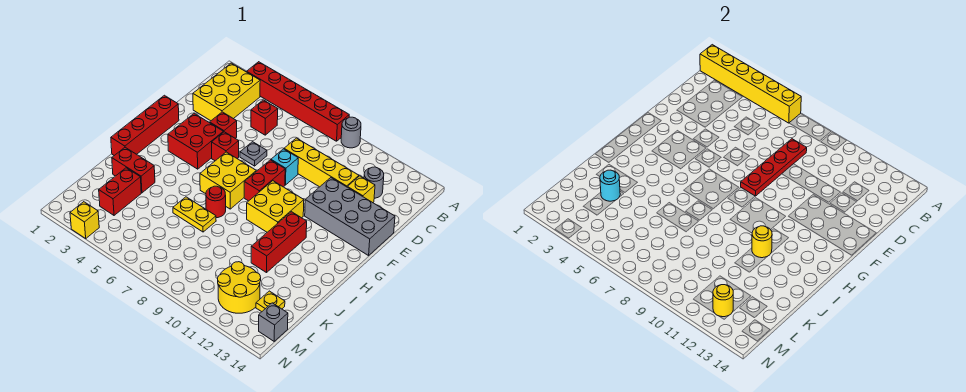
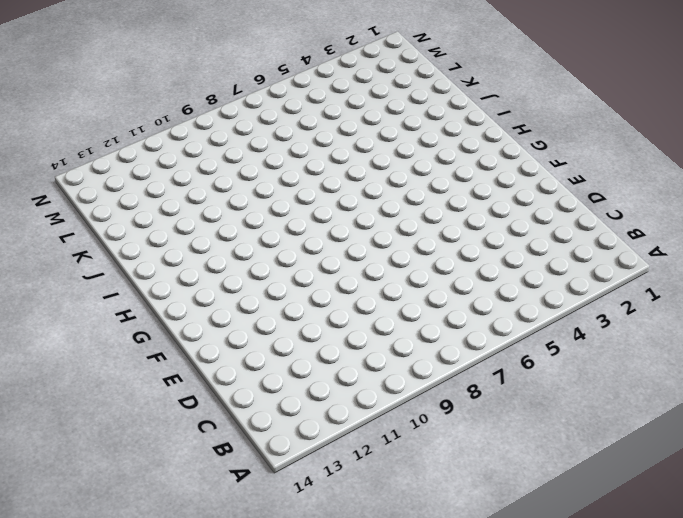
none -> red brick A3:A8 level 1
none -> grey round brick A9 level 1
none -> yellow brick B2:D3 level 1
none -> red brick C5 level 1

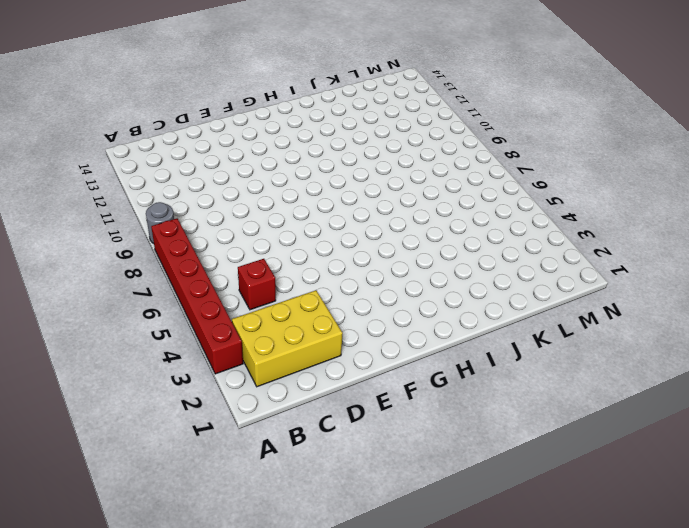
none -> grey round brick C12 level 1
none -> yellow brick D8:D11 level 1
none -> yellow brick D12 level 1
none -> red brick E4 level 1

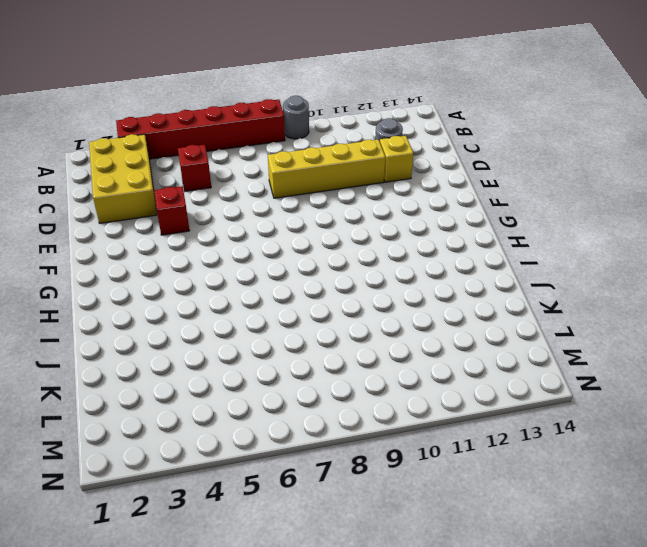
none -> grey plate E6 level 1
none -> cyan brick E8 level 1
none -> grey brick E11:F14 level 1
none -> red brick F1:I1 level 1

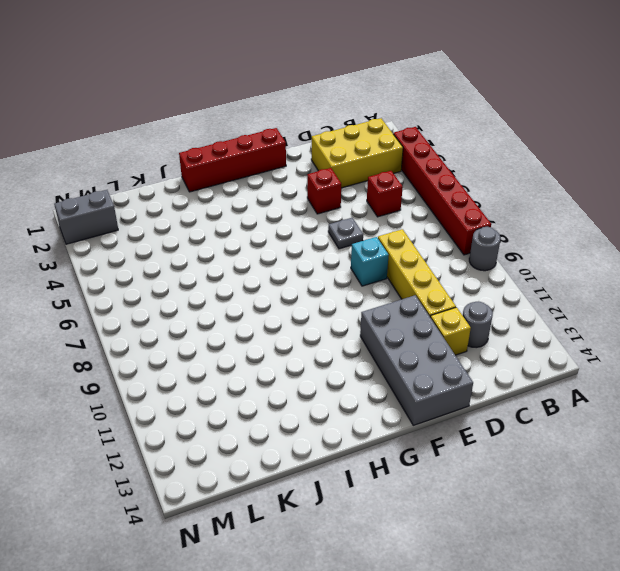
grey brick M2:N2 level 1 -> none
none -> red brick F3:G4 level 1
none -> red brick F5 level 1
none -> red brick F8:G8 level 1
none -> yellow brick G6:H7 level 1

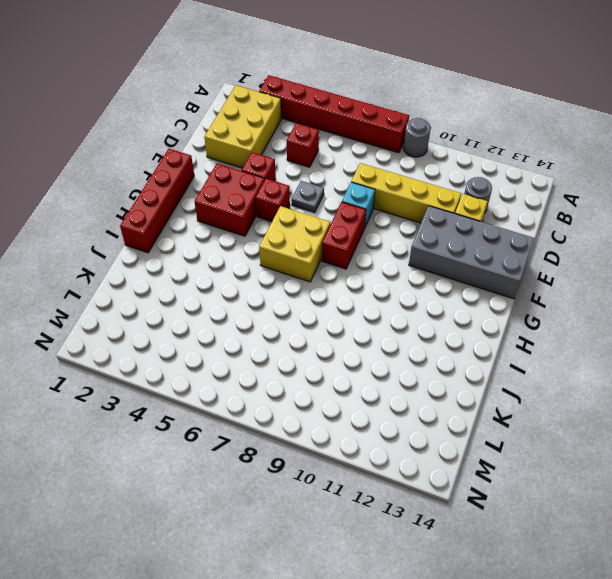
none -> yellow brick G9:H10 level 1
none -> red brick H11:J11 level 1
none -> red round brick I7 level 1
none -> red brick J2:J3 level 1

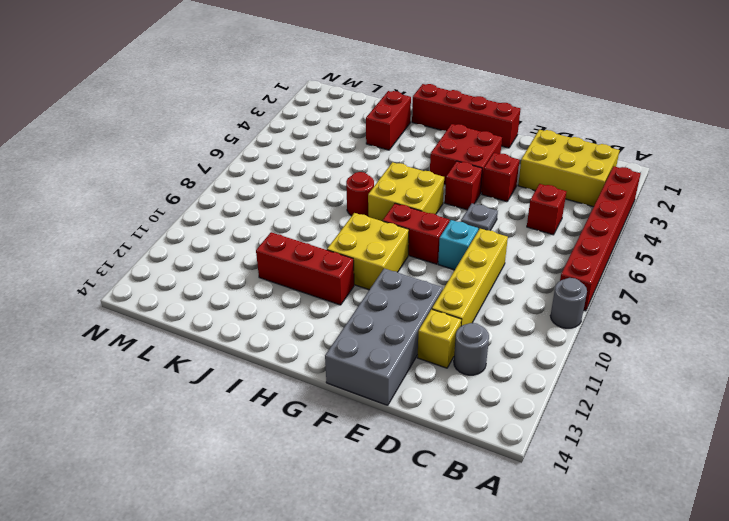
none -> yellow plate J6:J7 level 1
none -> red brick K3:L3 level 1
none -> yellow round brick L11:M12 level 1
none -> yellow plate L13 level 1

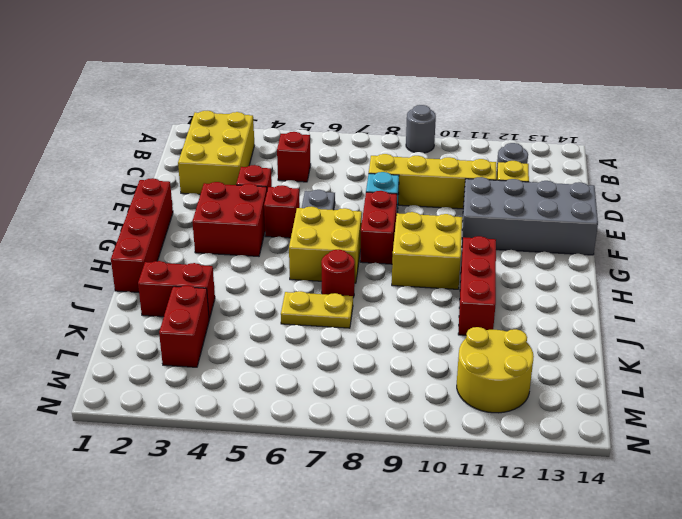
none -> red brick A3:A8 level 1
none -> yellow plate L13 level 1
none -> grey brick M14 level 1
none -> yellow brick N3 level 1

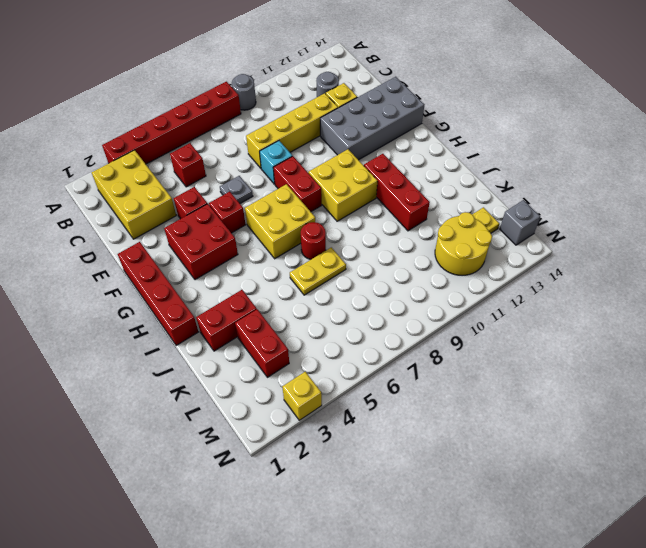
none -> yellow brick A1:A6 level 2
none -> red plate C8:F8 level 2
none -> yellow round brick I11 level 2
none -> cyan round brick K3 level 2

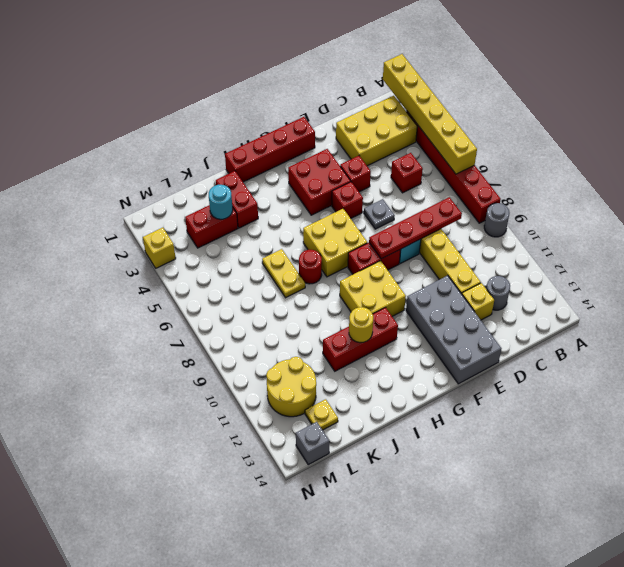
none -> yellow round brick M12 level 2

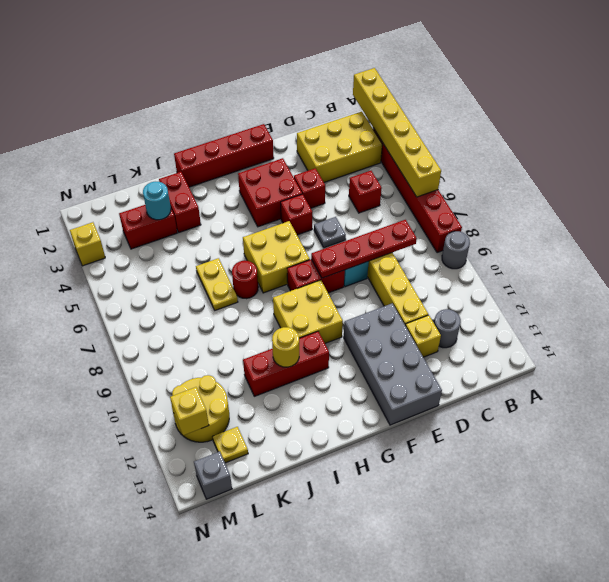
yellow brick M12 level 2 -> yellow round brick M12 level 2

